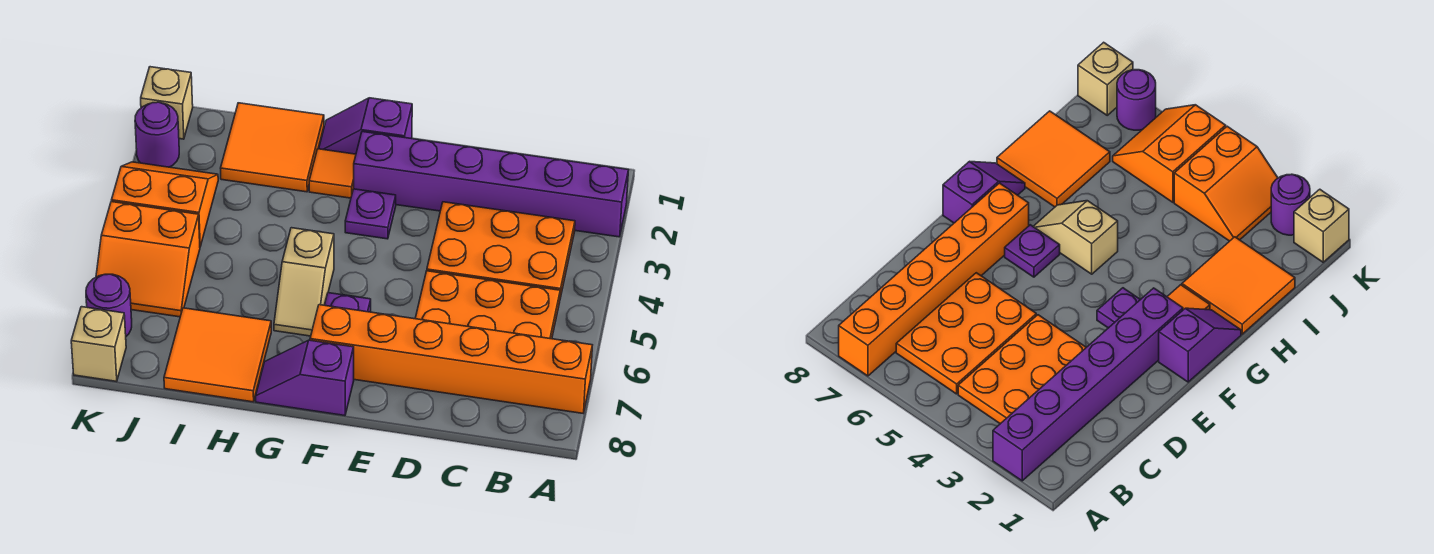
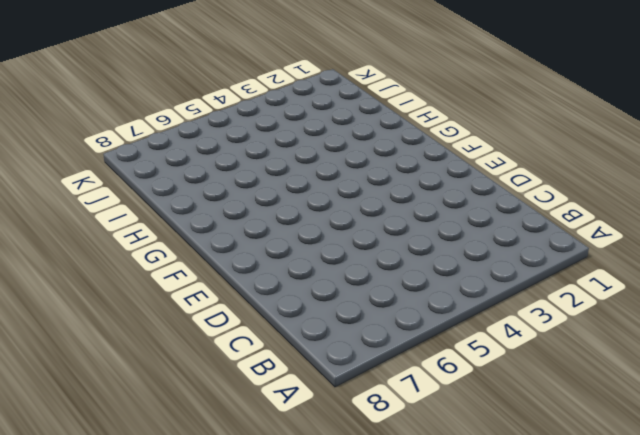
none -> purple brick A2:F2 level 1
none -> orange brick A7:F7 level 1
none -> orange plate B3:D4 level 1

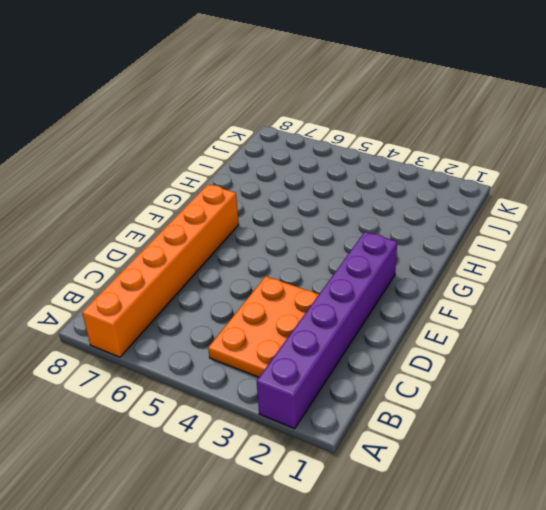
none -> orange plate B5:D6 level 1
none -> purple slope F1:G1 level 1 top F
none -> purple plate F3 level 1

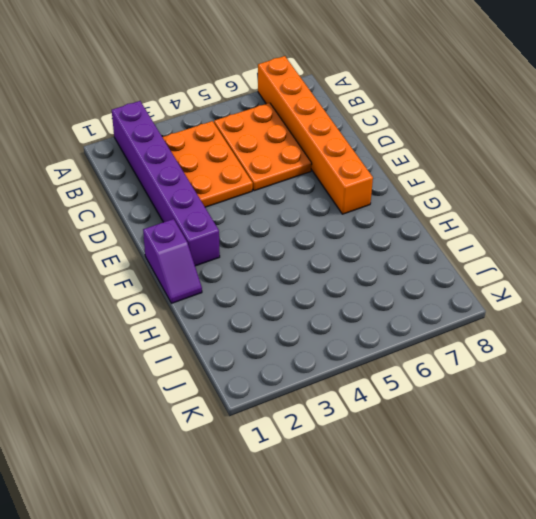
none -> purple plate F3 level 1
none -> purple plate F6 level 1
none -> purple slope F8:G8 level 1 top F

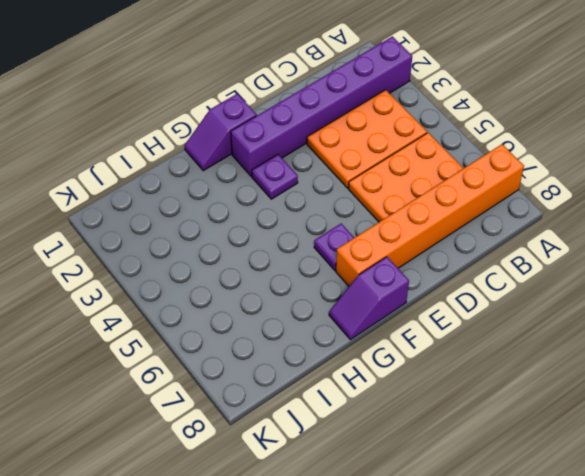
none -> orange tile G2 level 1
none -> tan slope G5:G6 level 1 top 5
none -> orange tile H1:I2 level 1

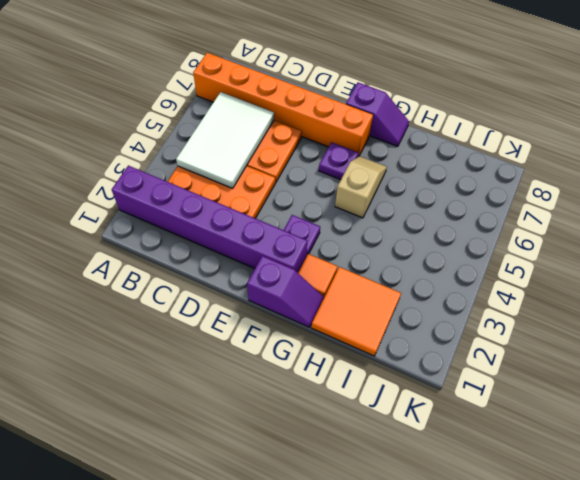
white tile B4:C6 level 2 -> none
none -> orange tile H7:I8 level 1
none -> orange slope J3:K4 level 1 top 4
none -> orange slope J5:K6 level 1 top 5

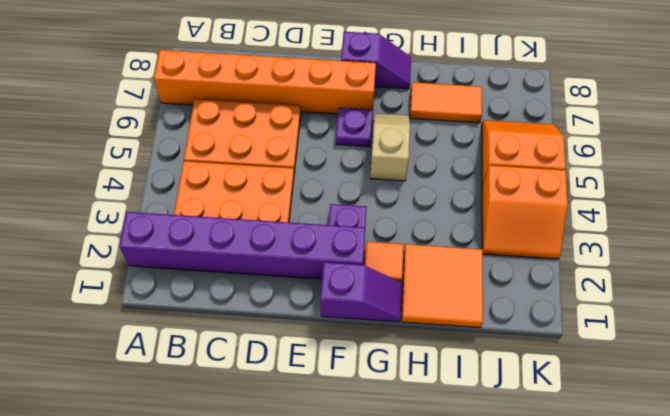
orange tile H7:I7 level 1 -> orange tile H7:I8 level 1
none -> tan brick K1 level 1
none -> purple round brick K2 level 1
none -> purple round brick K7 level 1

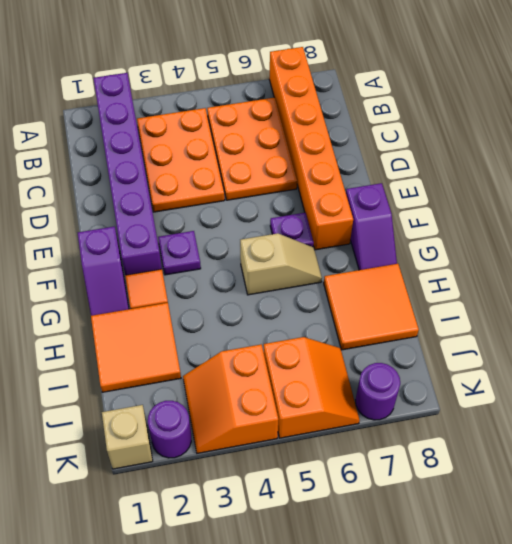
none -> tan brick K8 level 1

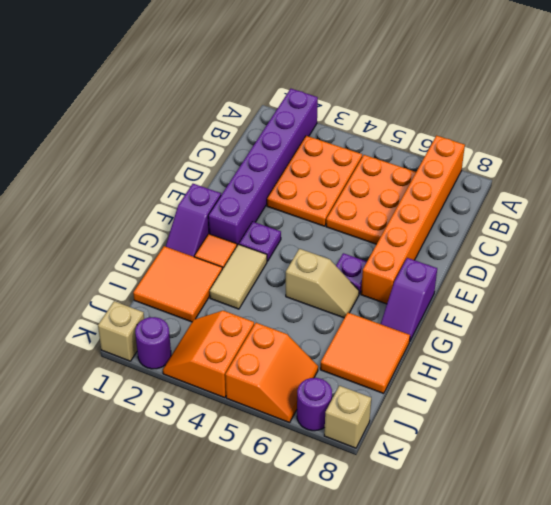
tan tile G3:H3 level 1 -> none

